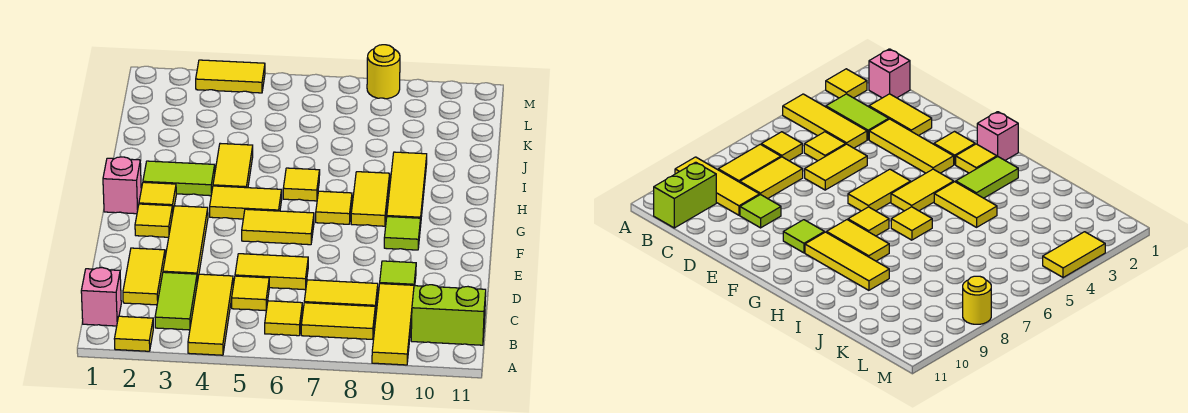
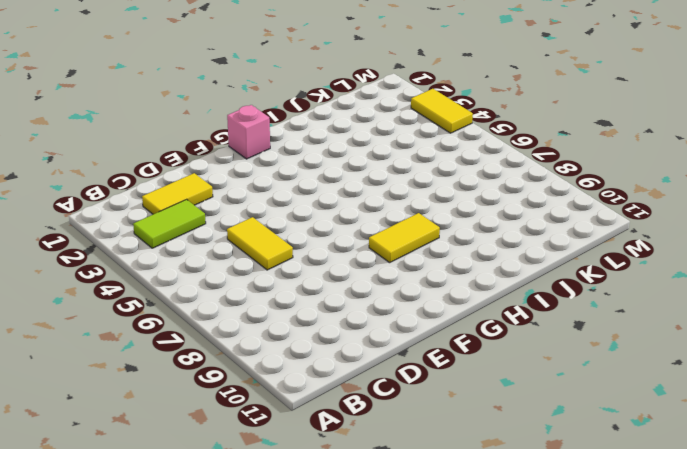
none -> yellow tile A2 level 1
none -> yellow tile A4:C4 level 1
none -> yellow tile A9:C9 level 1

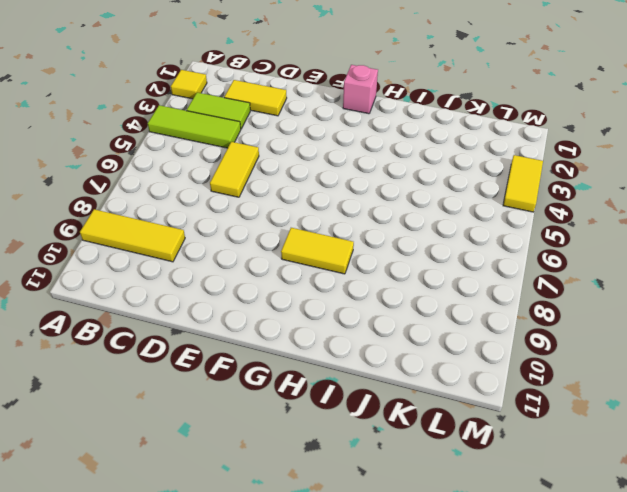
lime tile A4:C4 level 1 -> yellow tile A4:C4 level 1
none -> pink brick B1 level 1
none -> yellow tile B6 level 1
none -> yellow tile B7:B8 level 1

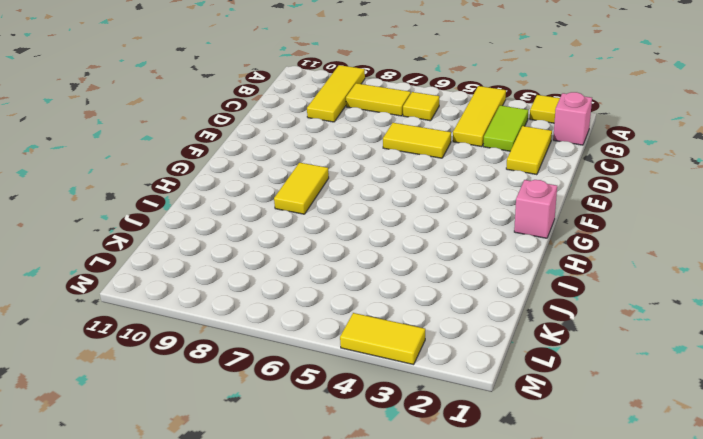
none -> lime brick B10:B11 level 1
none -> yellow tile C5 level 1
none -> yellow tile C7:C8 level 1

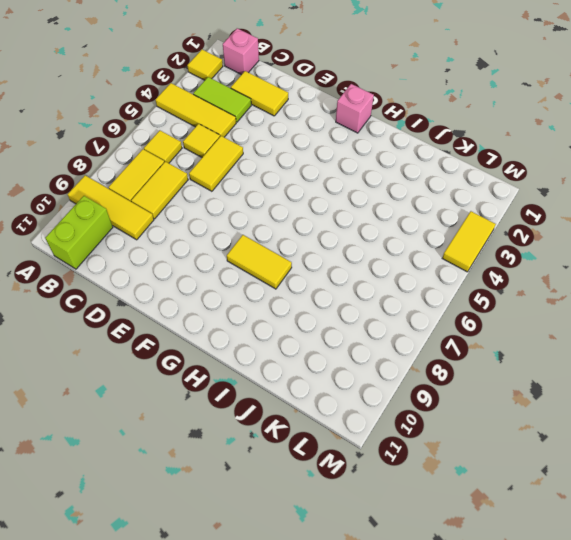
none -> yellow tile D3:F3 level 1
none -> lime tile D9 level 1
none -> yellow tile F2 level 1

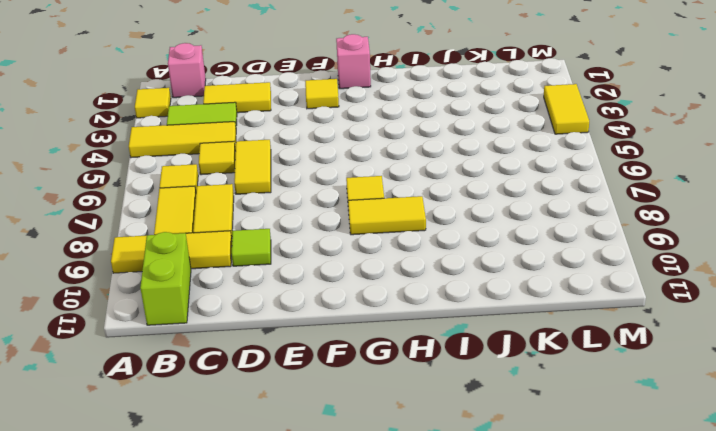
none -> yellow tile D3:F3 level 1
none -> yellow tile F5:F6 level 1
none -> lime tile F9 level 1

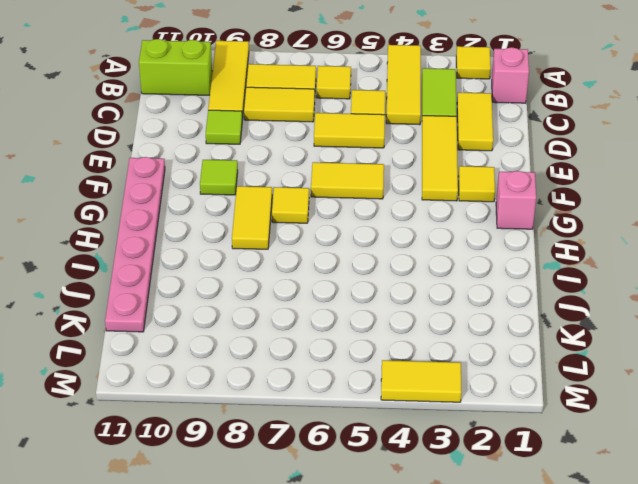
pink plate F11:K11 level 1 -> none
none -> yellow tile G2 level 1
none -> yellow tile G4:G5 level 1
none -> yellow tile G9:I9 level 1

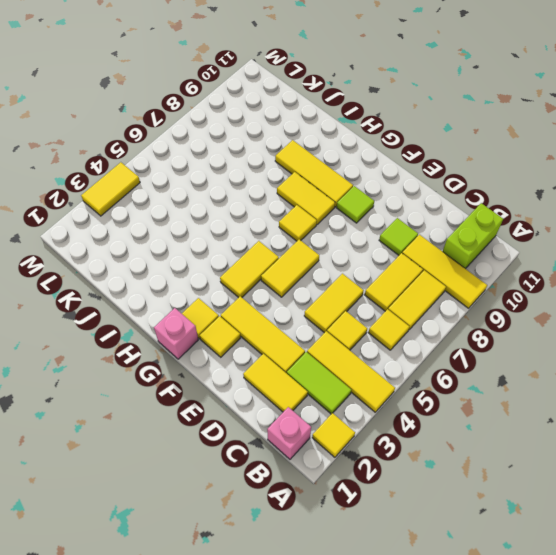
none -> lime tile H2:H3 level 1
none -> yellow tile H4:I4 level 1
none -> yellow tile H6 level 1

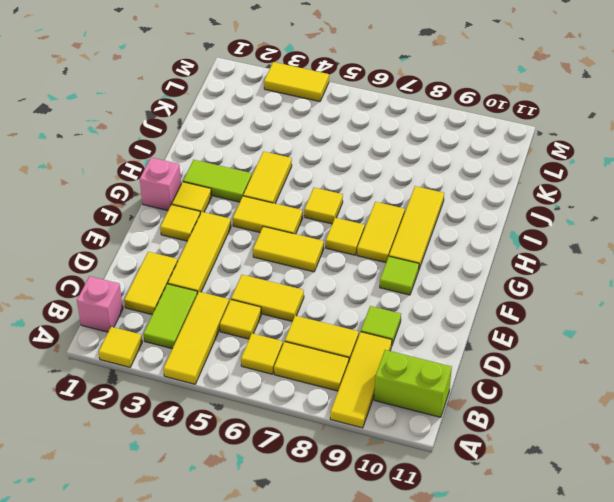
none -> yellow round brick M8 level 1

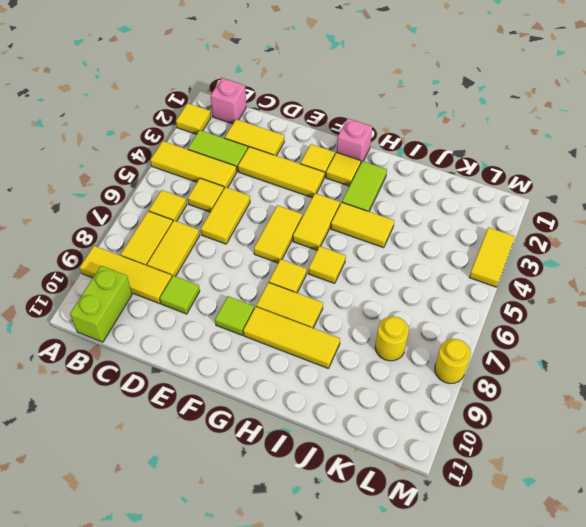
yellow round brick K8 level 1 -> none

